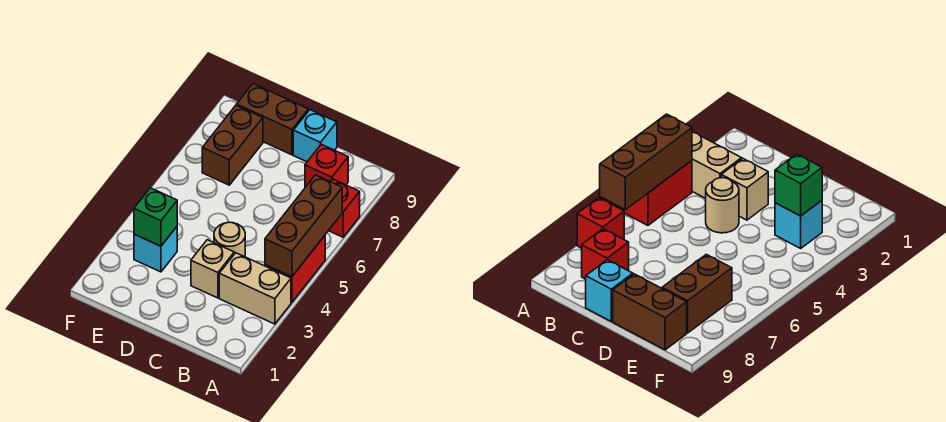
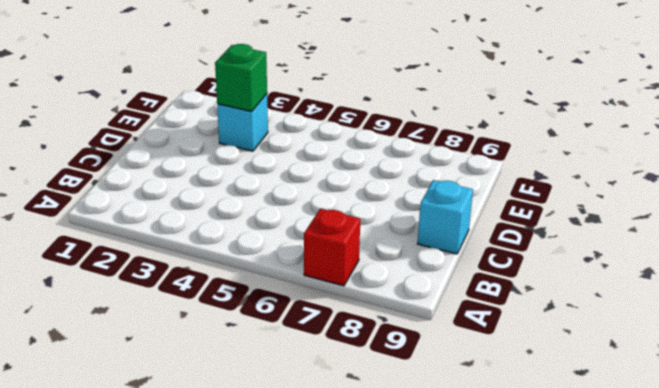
none -> tan brick A3:B3 level 1
none -> red brick A4:A5 level 1
none -> red brick B8 level 1

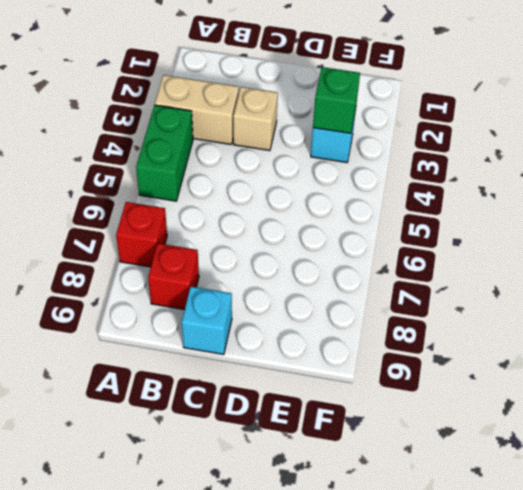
green brick A4:A5 level 1 -> red brick A4:A5 level 1
none -> tan round brick C4 level 1
none -> brown brick D9:E9 level 1
none -> brown brick E7:E8 level 1

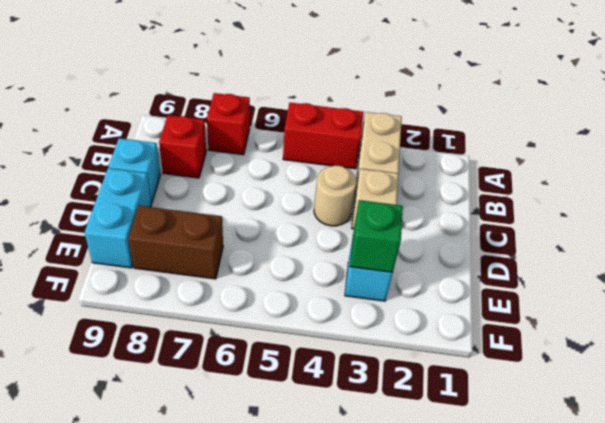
cyan brick D9:E9 level 1 -> brown brick D9:E9 level 1
none -> brown brick A4:A6 level 2

